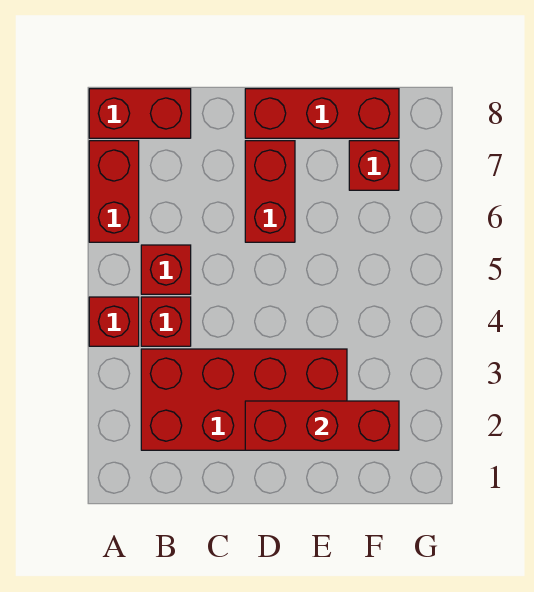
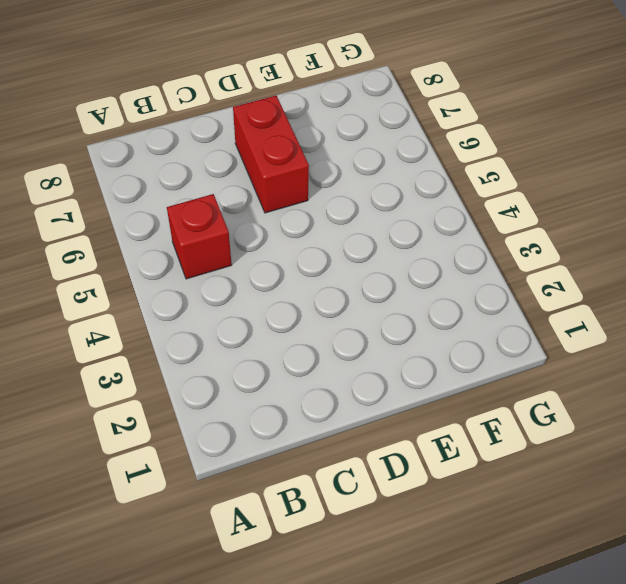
none -> red brick A4 level 1
none -> red brick A6:A7 level 1

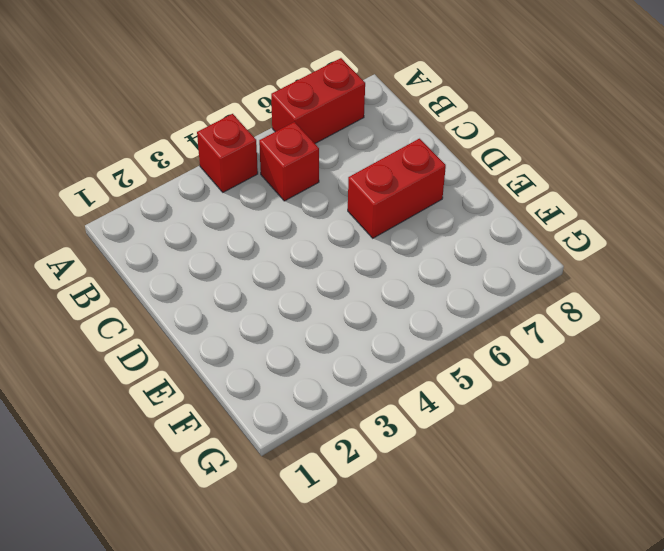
none -> red brick A8:B8 level 1
none -> red brick B2:E3 level 1

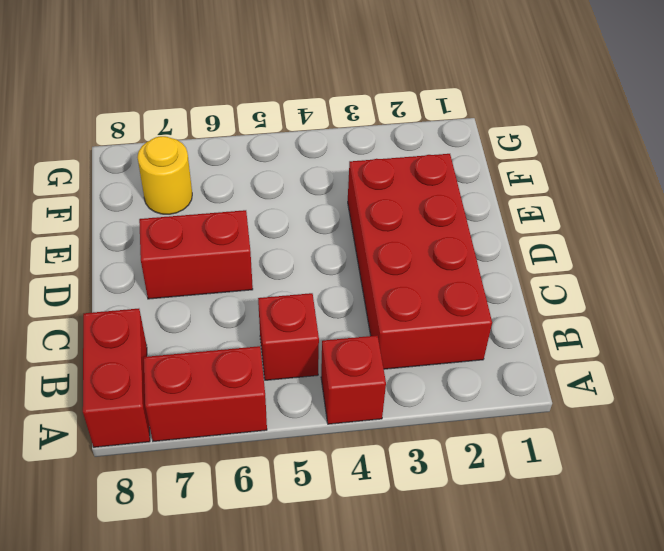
yellow round brick F7 level 1 -> red brick F7 level 1
none -> red brick B4 level 1
none -> red brick D8:F8 level 1

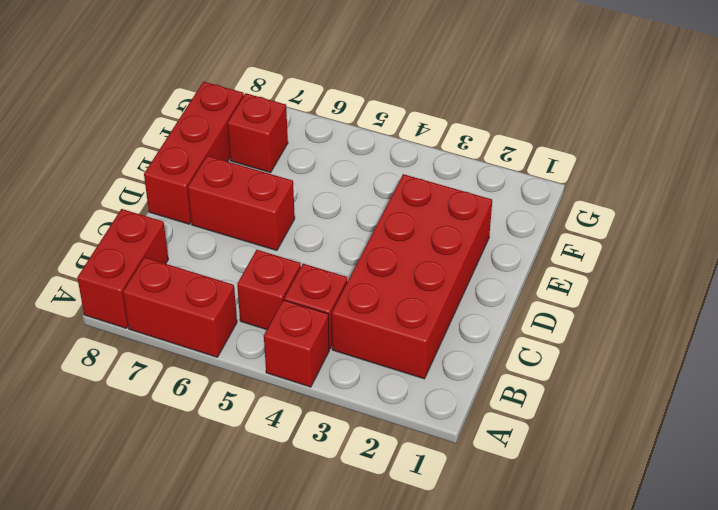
none -> red brick D2:F2 level 2

